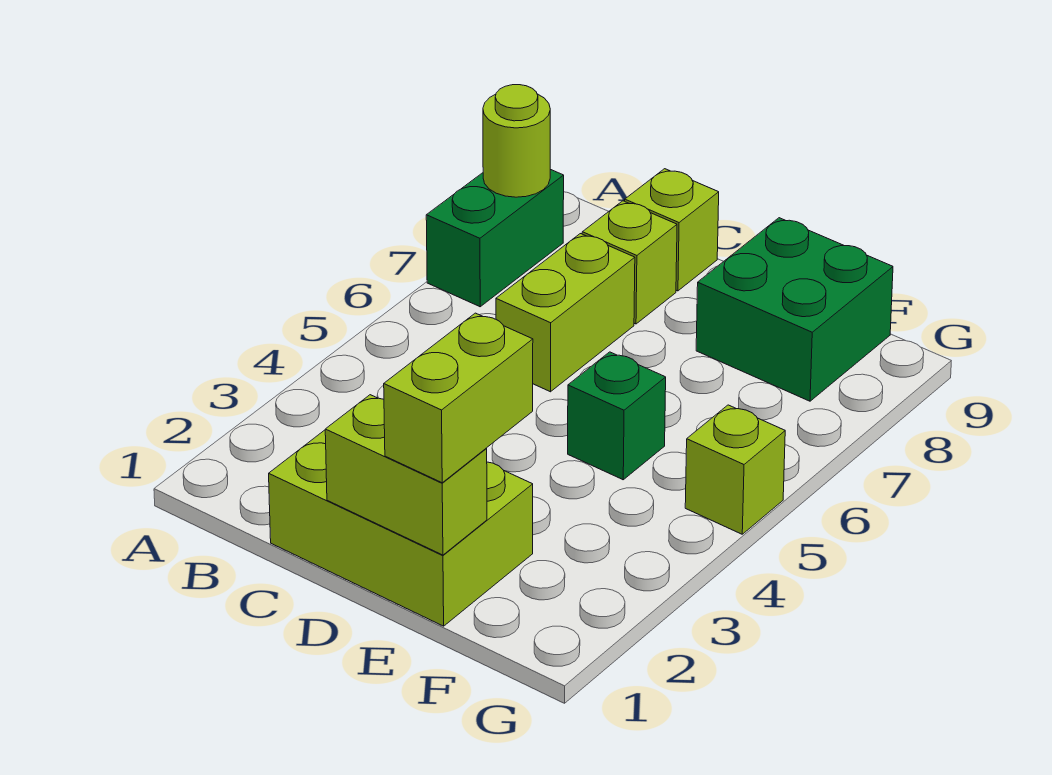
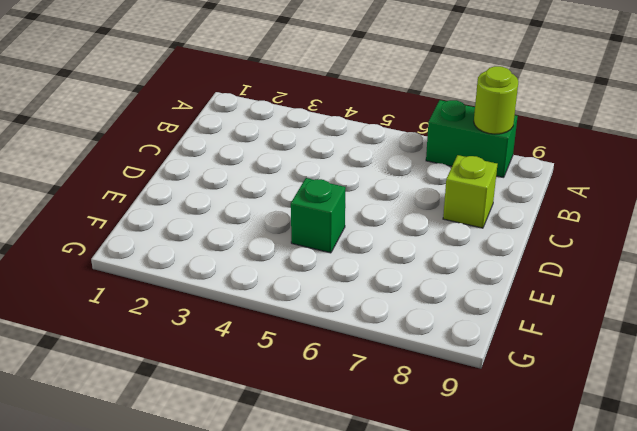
none -> lime brick C1:E2 level 1
none -> lime brick C6:C7 level 1

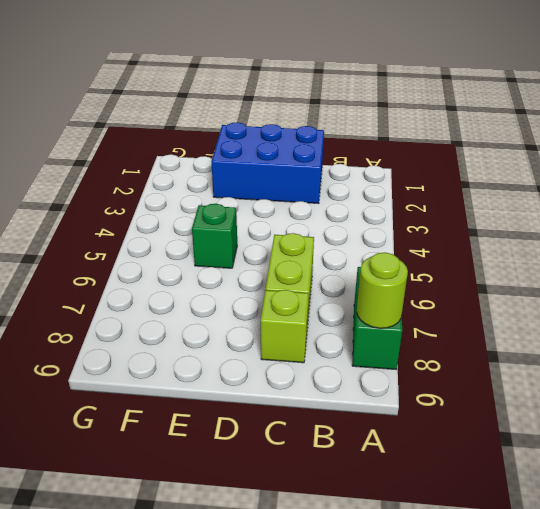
blue brick C1:E2 level 1 -> lime brick C1:E2 level 1
none -> lime brick C9 level 1
none -> green brick E8:F9 level 1

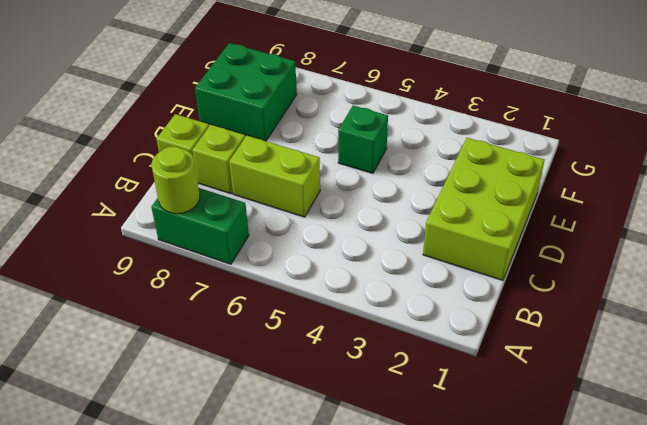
none -> lime brick G5 level 1
none -> lime brick D1:E1 level 2

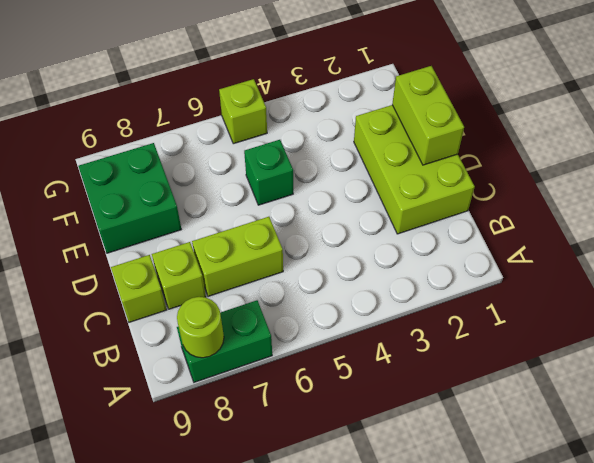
none -> lime brick E1:E2 level 3

